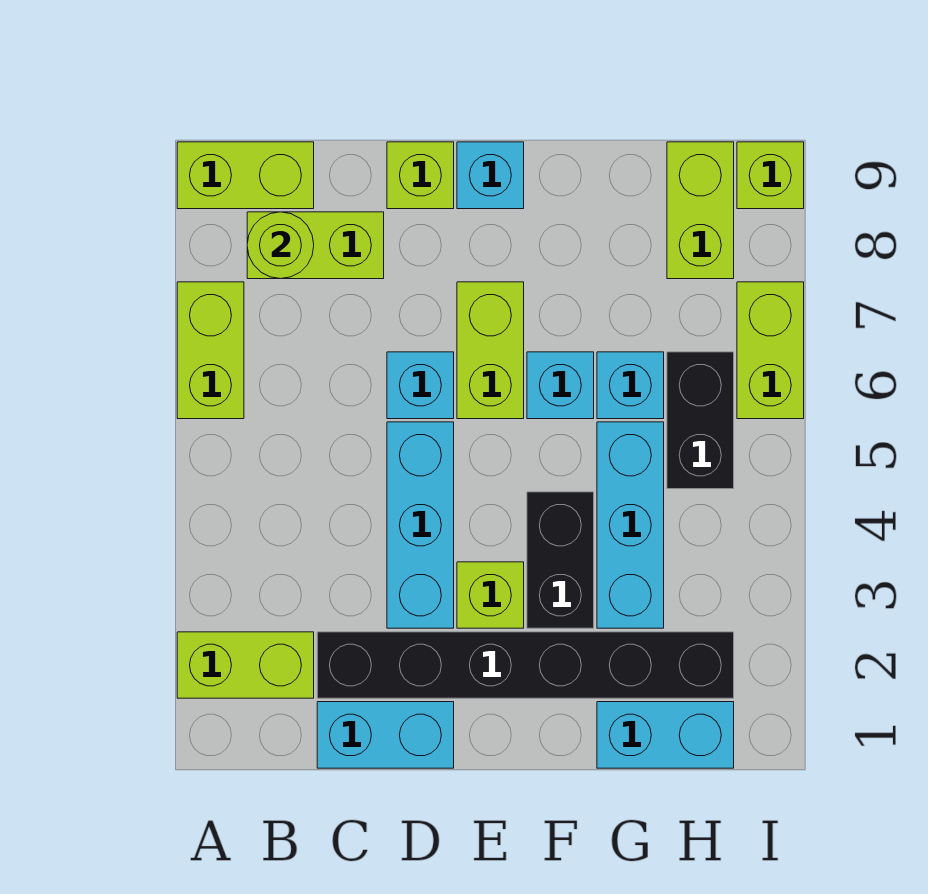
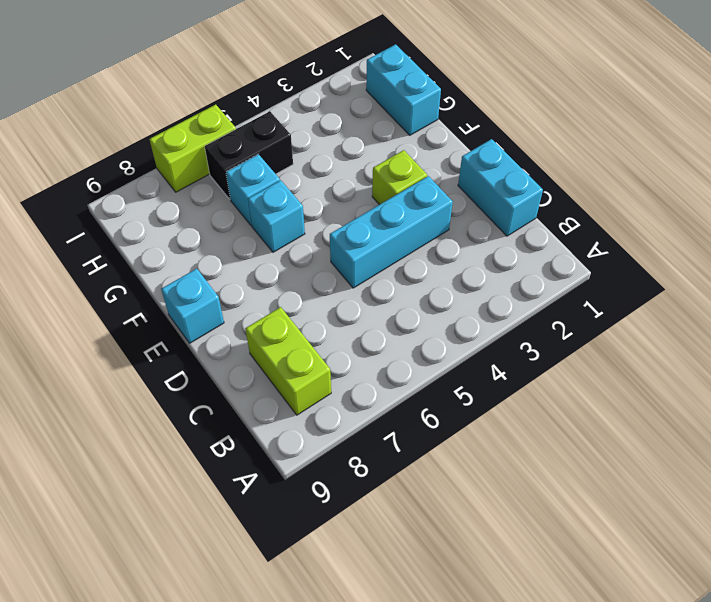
none -> lime brick A2:B2 level 1
none -> lime brick A6:A7 level 1
none -> lime brick A9:B9 level 1

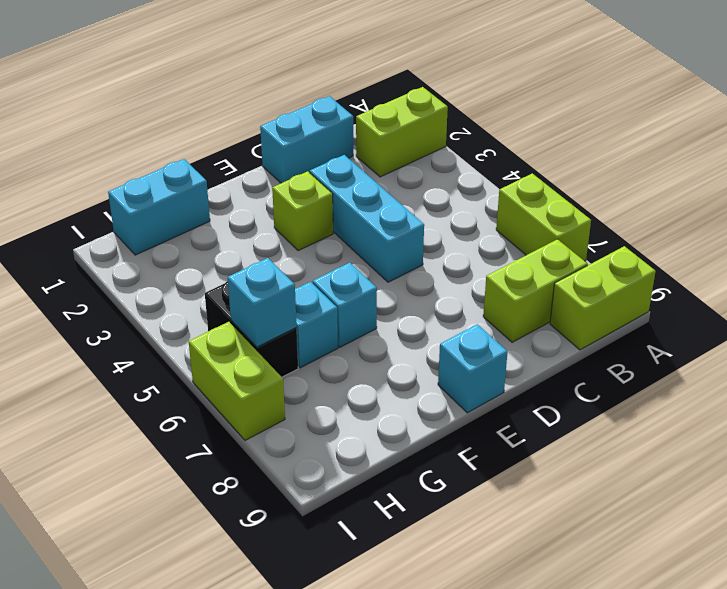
cyan brick H6 level 2 -> cyan brick D6 level 1
none -> black brick C2:H2 level 1
none -> lime brick D9 level 1
none -> lime brick E6:E7 level 1

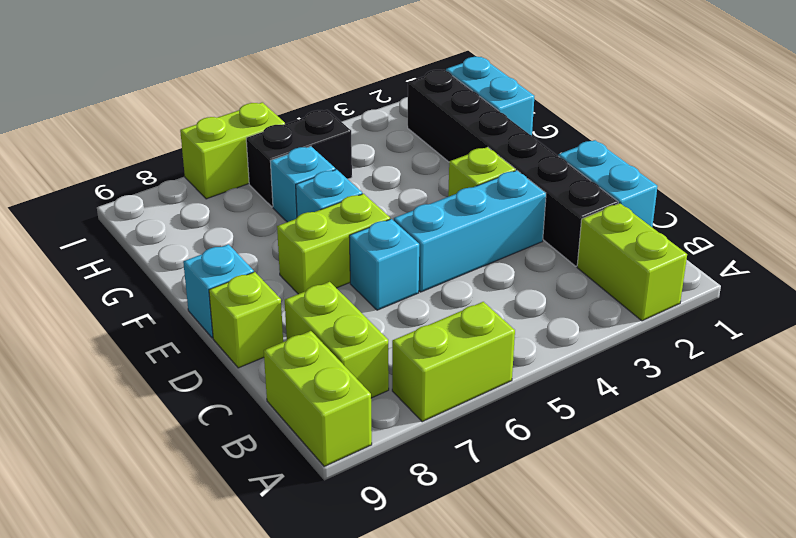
none -> black brick F3:F4 level 1
none -> cyan brick G3:G5 level 1
none -> lime brick H8:H9 level 1

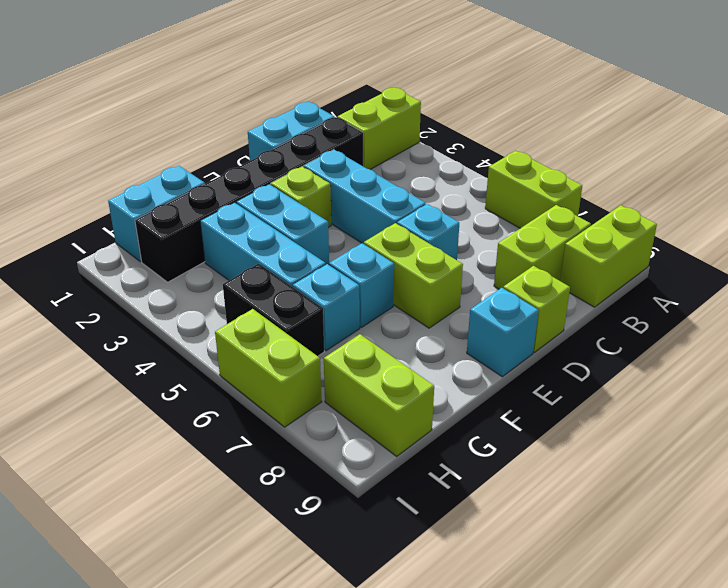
cyan brick F3:F4 level 1 -> black brick F3:F4 level 1
none -> lime brick I9 level 1
none -> lime round brick B8 level 2

